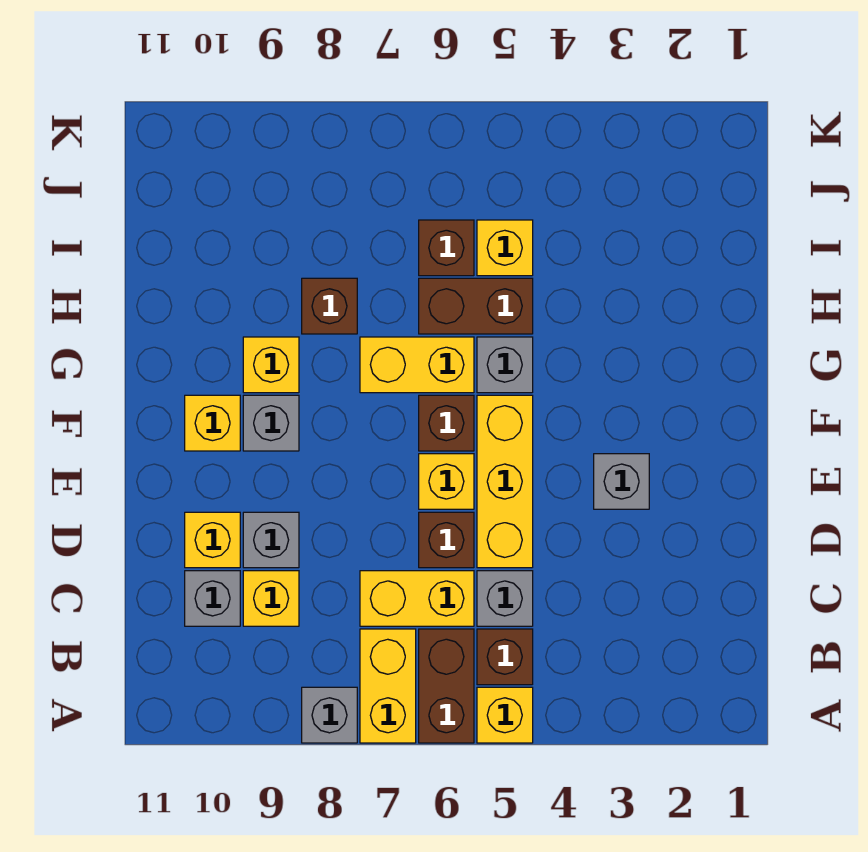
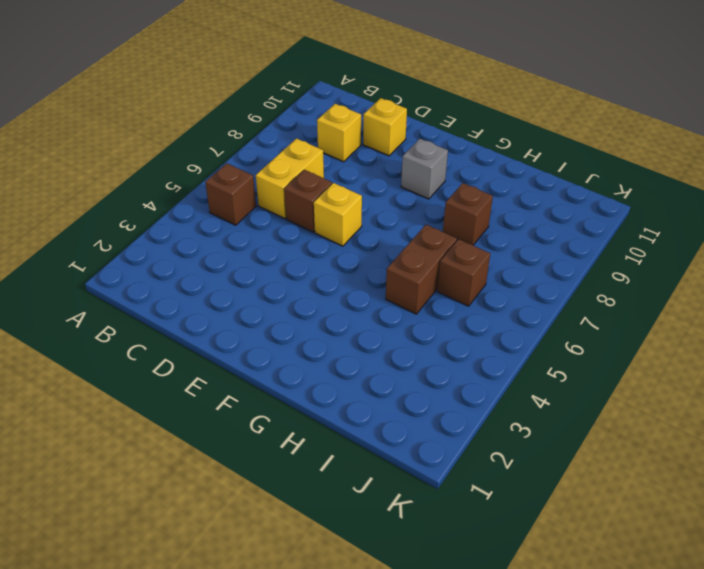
none -> yellow brick A5 level 1
none -> brown brick A6:B6 level 1
none -> yellow brick A7:B7 level 1

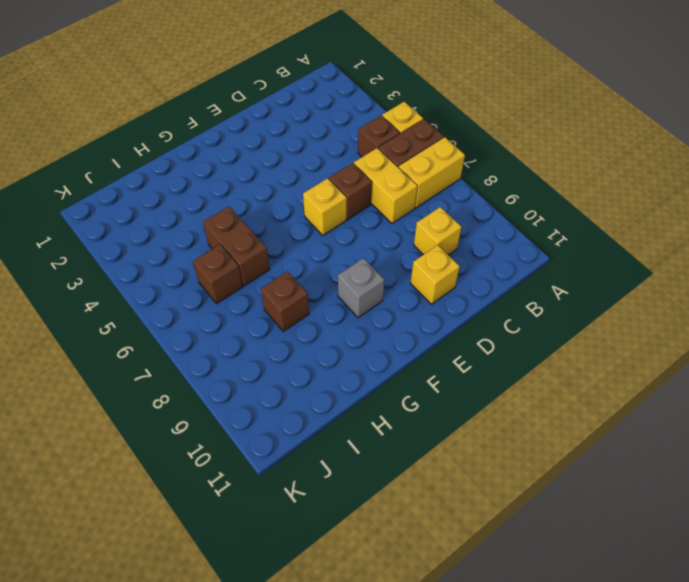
none -> grey brick A8 level 1
none -> grey brick C5 level 1
none -> grey brick C10 level 1

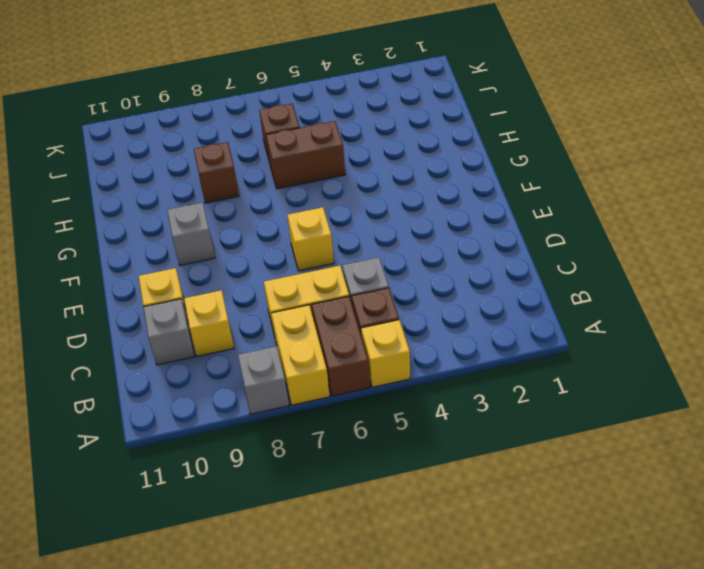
none -> yellow brick D5:F5 level 1
none -> brown brick D6 level 1
none -> grey brick D9 level 1

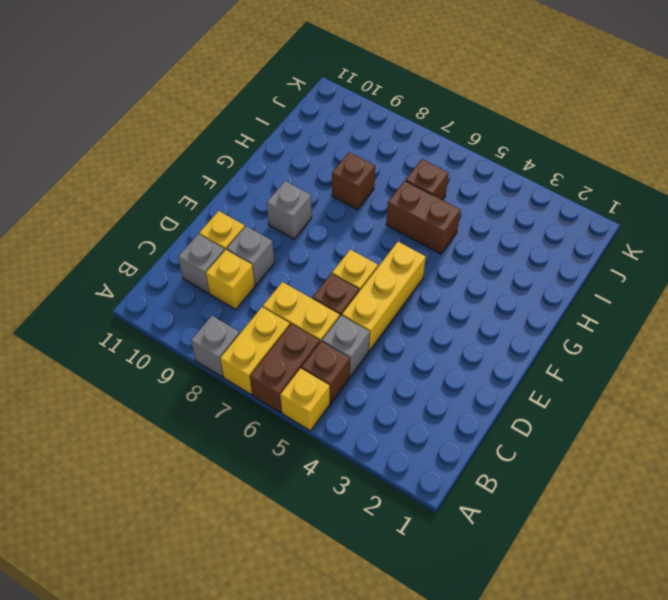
none -> grey brick E3 level 1
none -> brown brick F6 level 1
none -> yellow brick F10 level 1

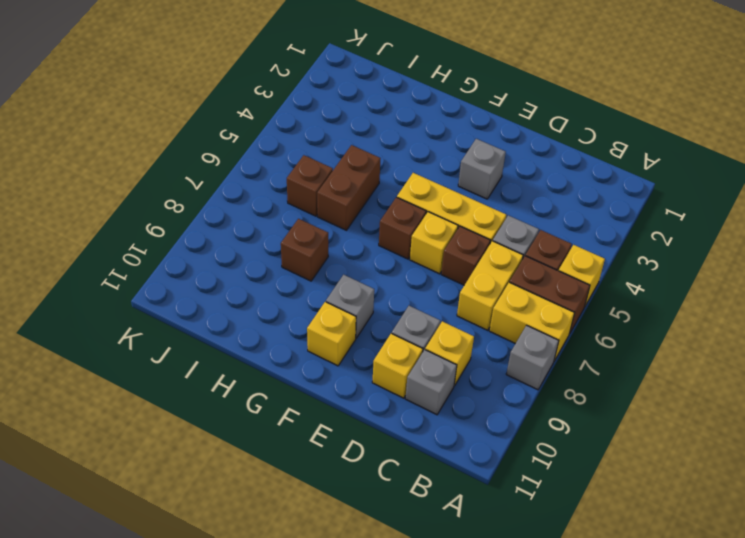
none -> grey brick G5 level 1
none -> yellow brick G6:G7 level 1
none -> yellow brick G9 level 1

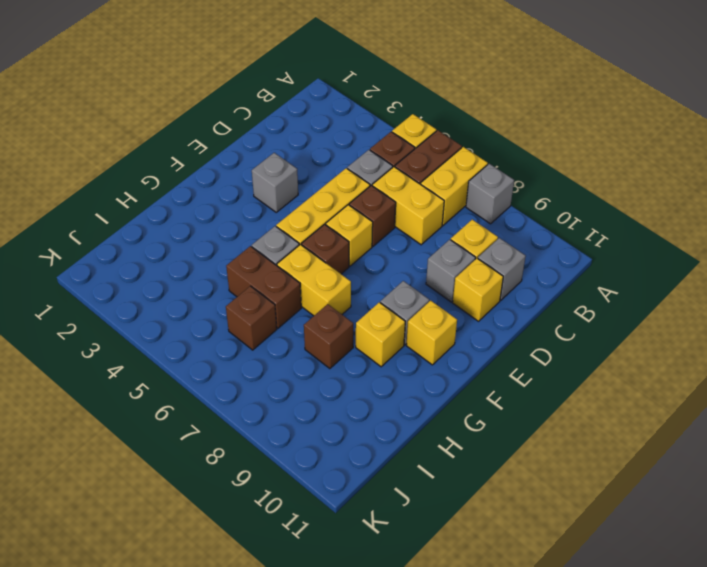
none -> yellow brick I5 level 1

